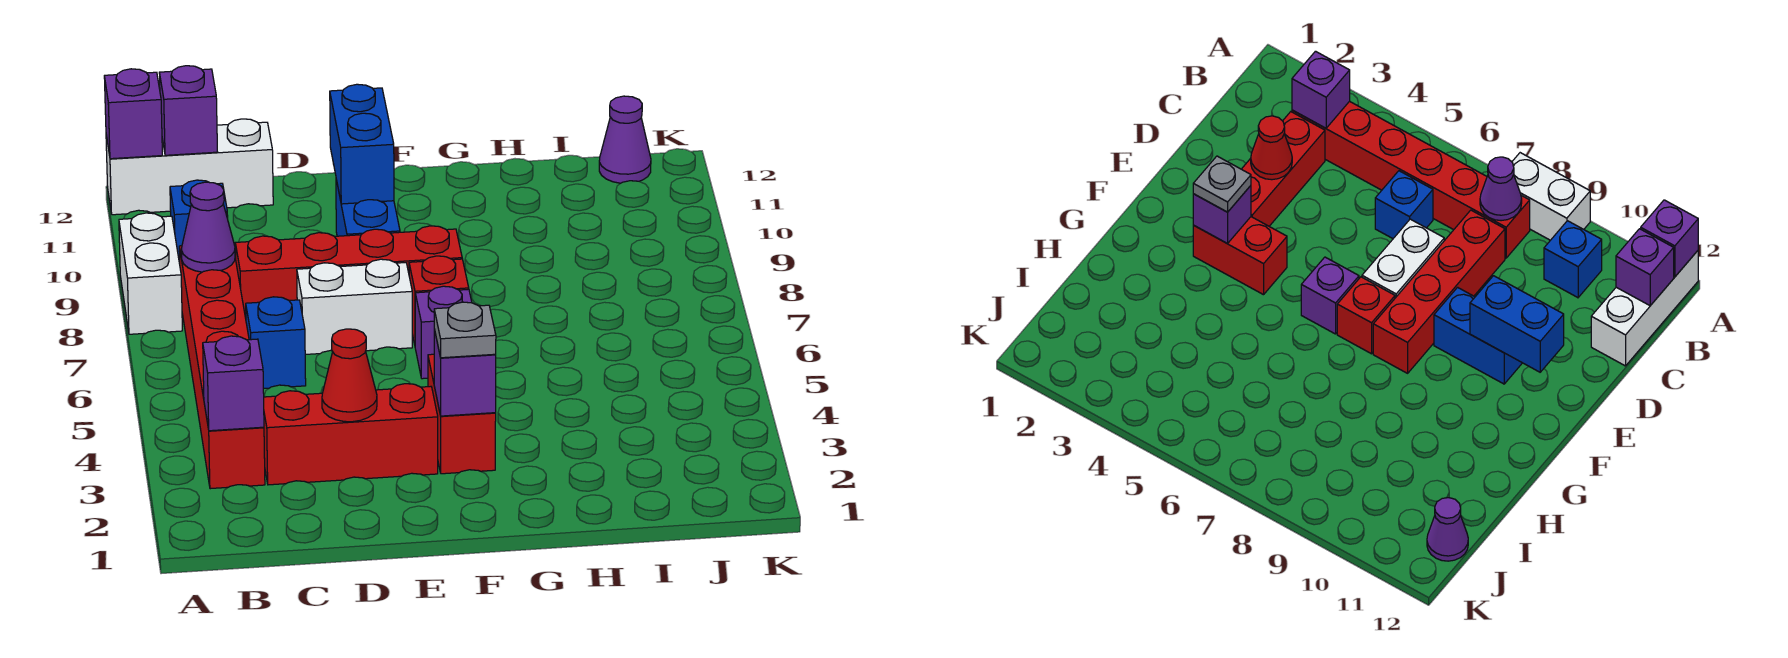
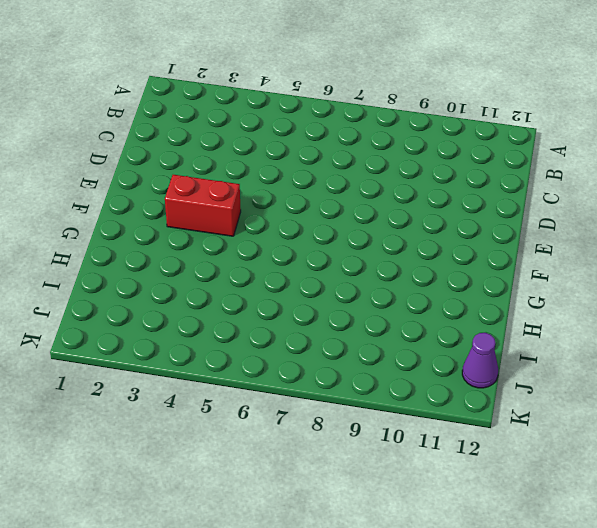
none -> white brick A8:A9 level 1
none -> white brick A12:C12 level 1
none -> red brick B3:B8 level 1

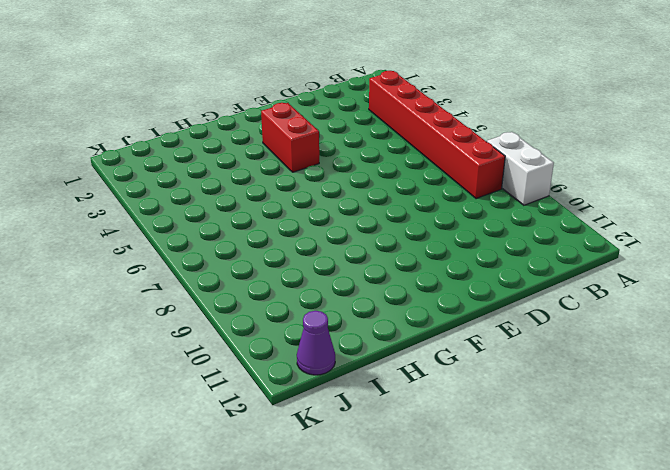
none -> white brick A12:C12 level 1
none -> blue brick B10 level 1
none -> red brick C3:E3 level 1

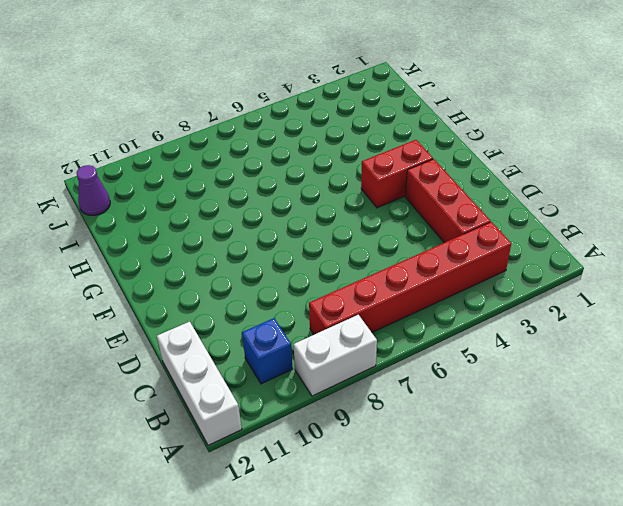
none -> blue brick C6 level 1
none -> red brick C8:F8 level 1
none -> white brick D7:E7 level 1

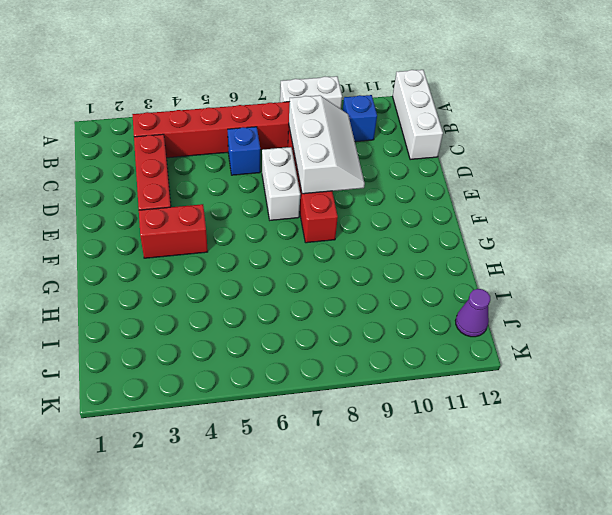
white slope C8:E9 level 2 top 8 -> none
none -> blue brick E9:E10 level 1
none -> purple brick F6 level 1
none -> red brick F7 level 1

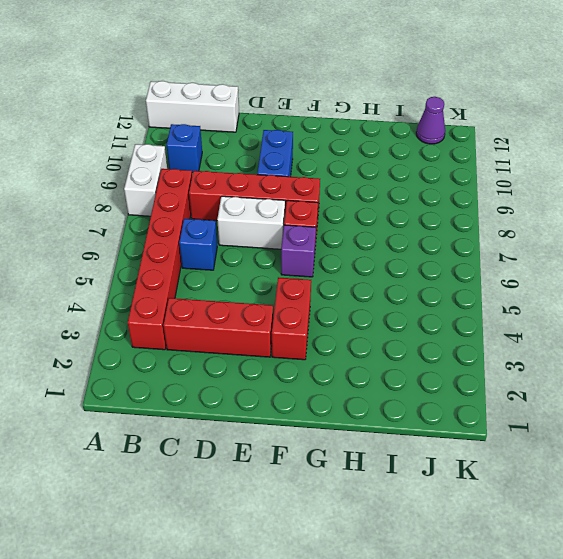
none -> purple brick A12 level 2
none -> purple brick B3 level 2
none -> purple cone B8 level 2

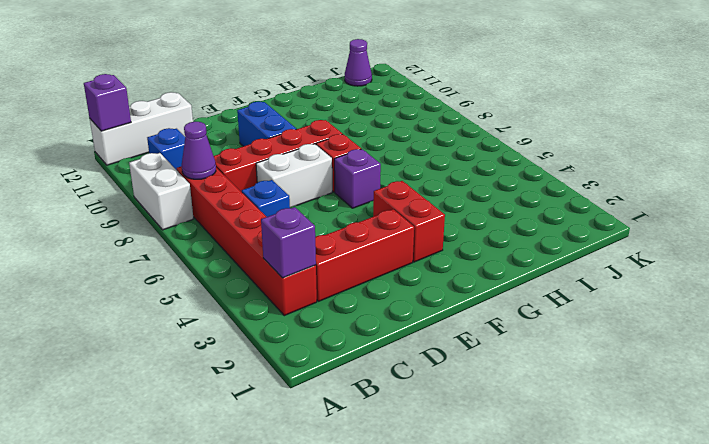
none -> purple brick B12 level 2
none -> red cone D3 level 2
none -> blue brick E10:E11 level 2

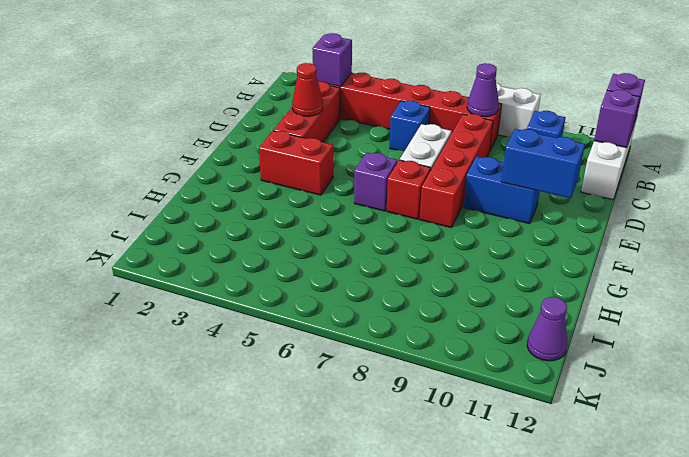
none -> purple brick F3 level 2
none -> grey plate F3 level 3

